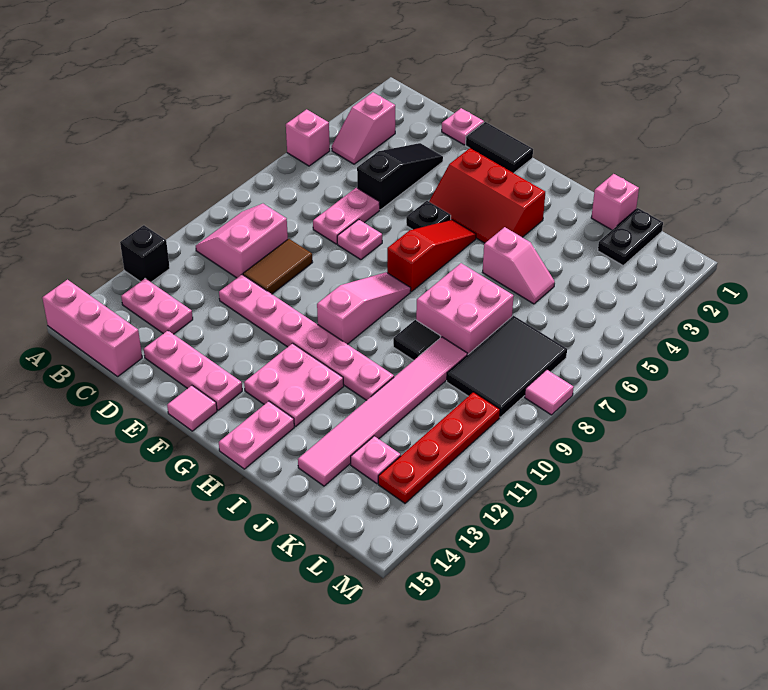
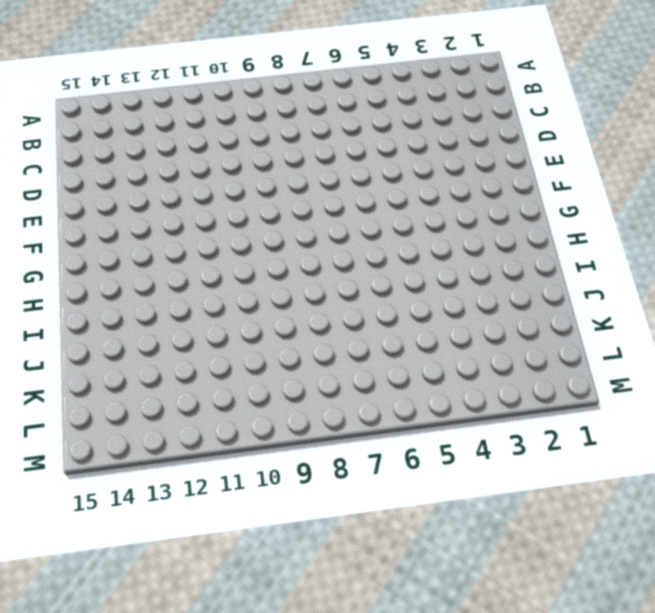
none -> pink brick A5 level 1
none -> black brick A12 level 1
none -> pink brick A15:C15 level 1
none -> pink slope B3:B4 level 1 top 3

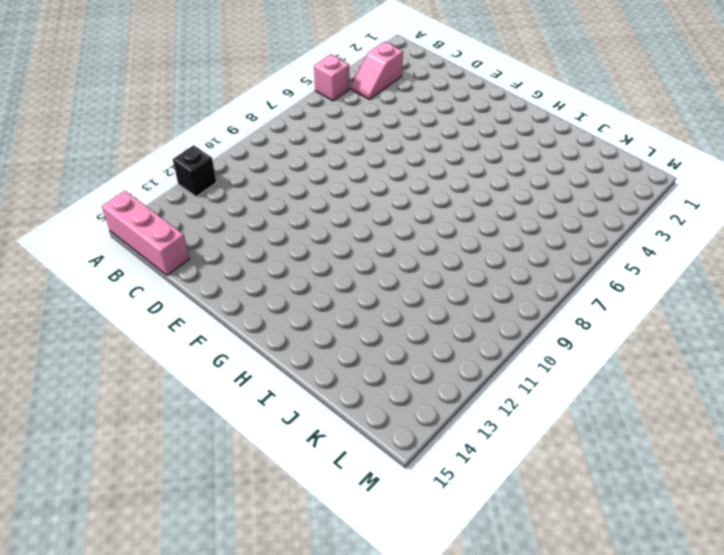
none -> pink slope B9:C10 level 1 top C
none -> pink plate B13:C13 level 1
none -> pink plate D1 level 1
none -> black slope D3:D5 level 1 top 5

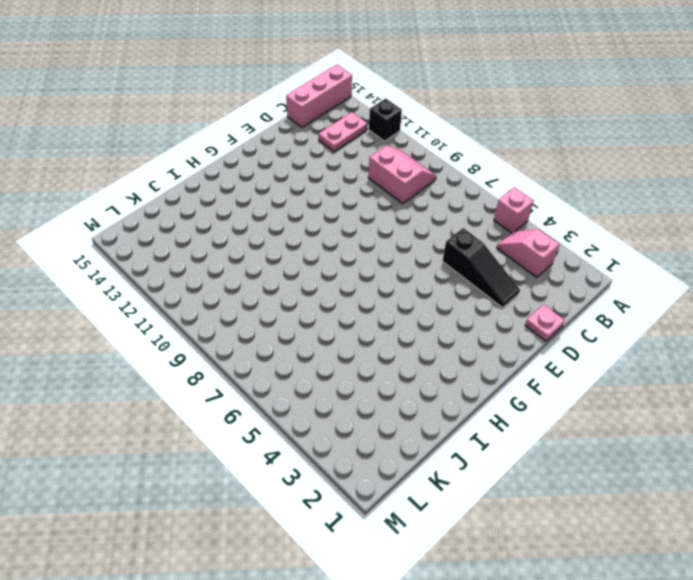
none -> pink plate D6:D7 level 1
none -> brown tile D9:D10 level 1
none -> pink plate D11:I11 level 1
none -> pink plate D14:F14 level 1

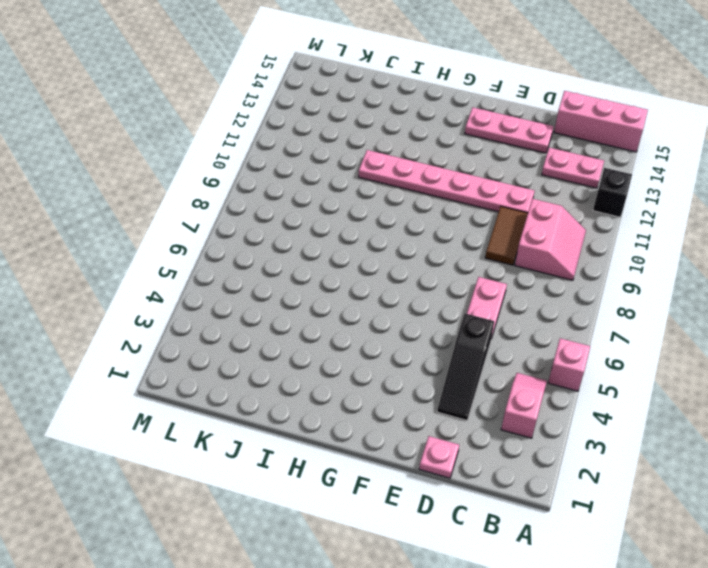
none -> black tile E1:F1 level 1
none -> pink plate E7 level 1
none -> red slope F3:H4 level 1 top 3
none -> black plate F5 level 1

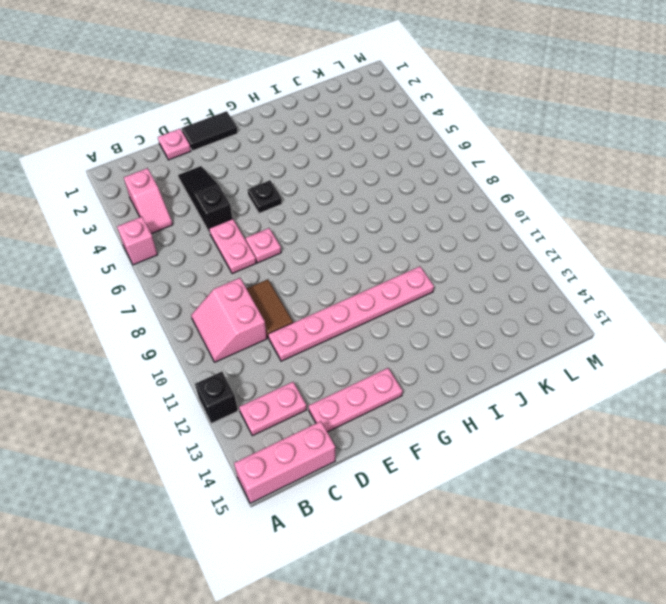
none -> red slope F3:H4 level 1 top 3
none -> pink tile F15 level 1
none -> red slope G5:G7 level 1 top 7
none -> pink slope G8:G10 level 1 top 10

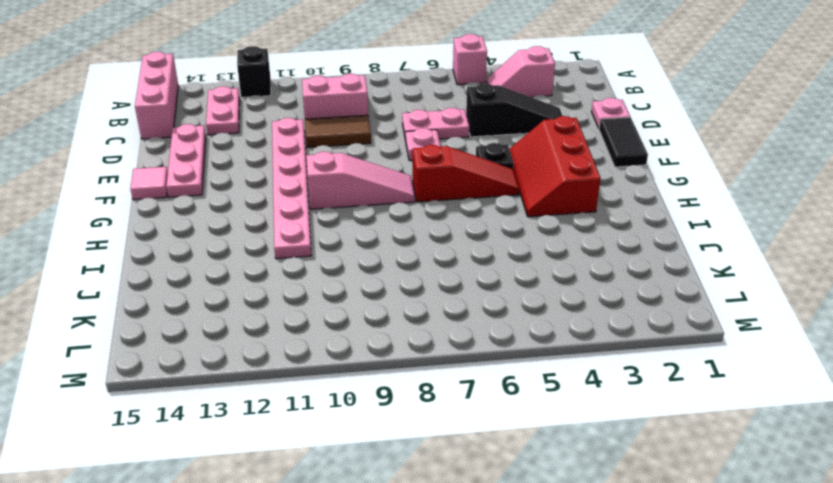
none -> pink plate G12:H13 level 1
none -> pink plate H14:H15 level 1
none -> pink slope I5:J5 level 1 top I
none -> pink brick I7:J8 level 1

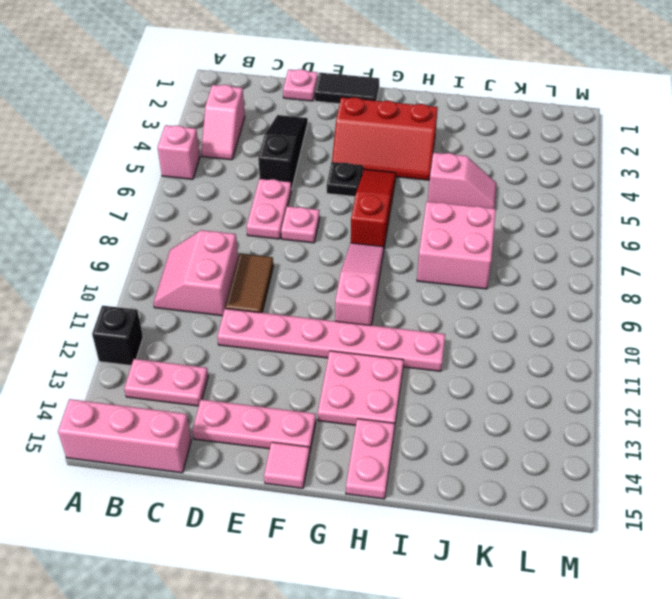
none -> black tile I9 level 1
none -> pink brick J1 level 1
none -> pink tile J9:J14 level 1
none -> black plate K1:K2 level 1

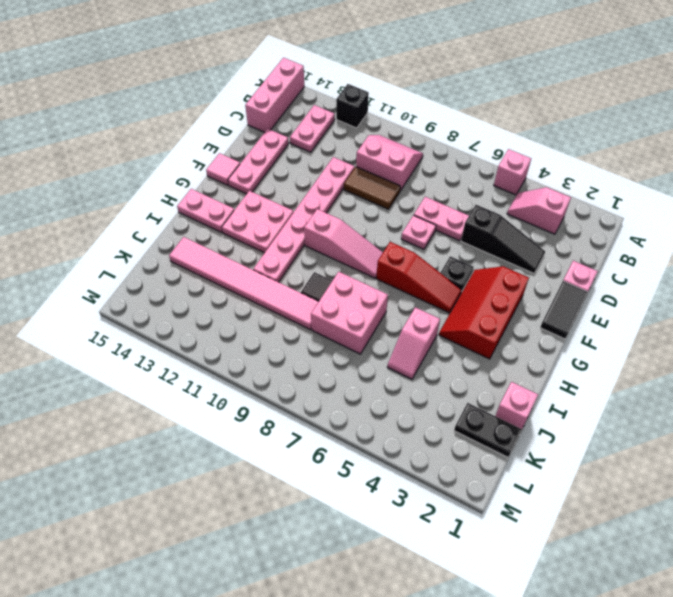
none -> black tile K7:L9 level 1
none -> pink plate K13 level 1
none -> red plate L10:L13 level 1
none -> pink tile M8 level 1

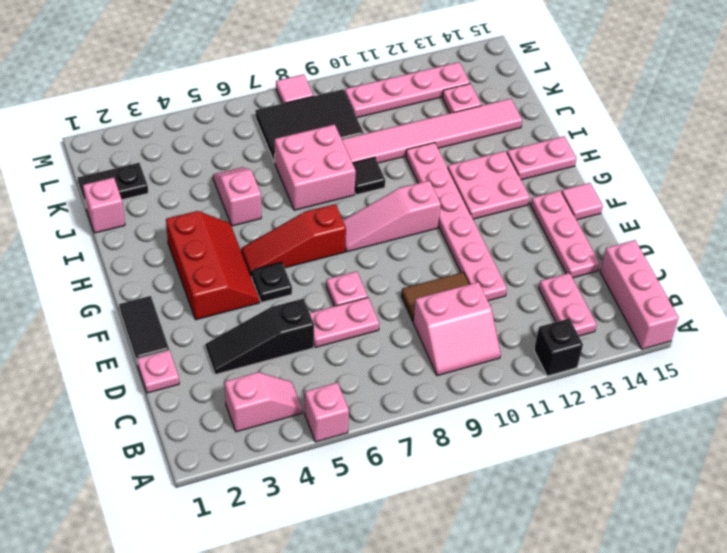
pink plate L10:L13 level 1 -> red plate L10:L13 level 1

